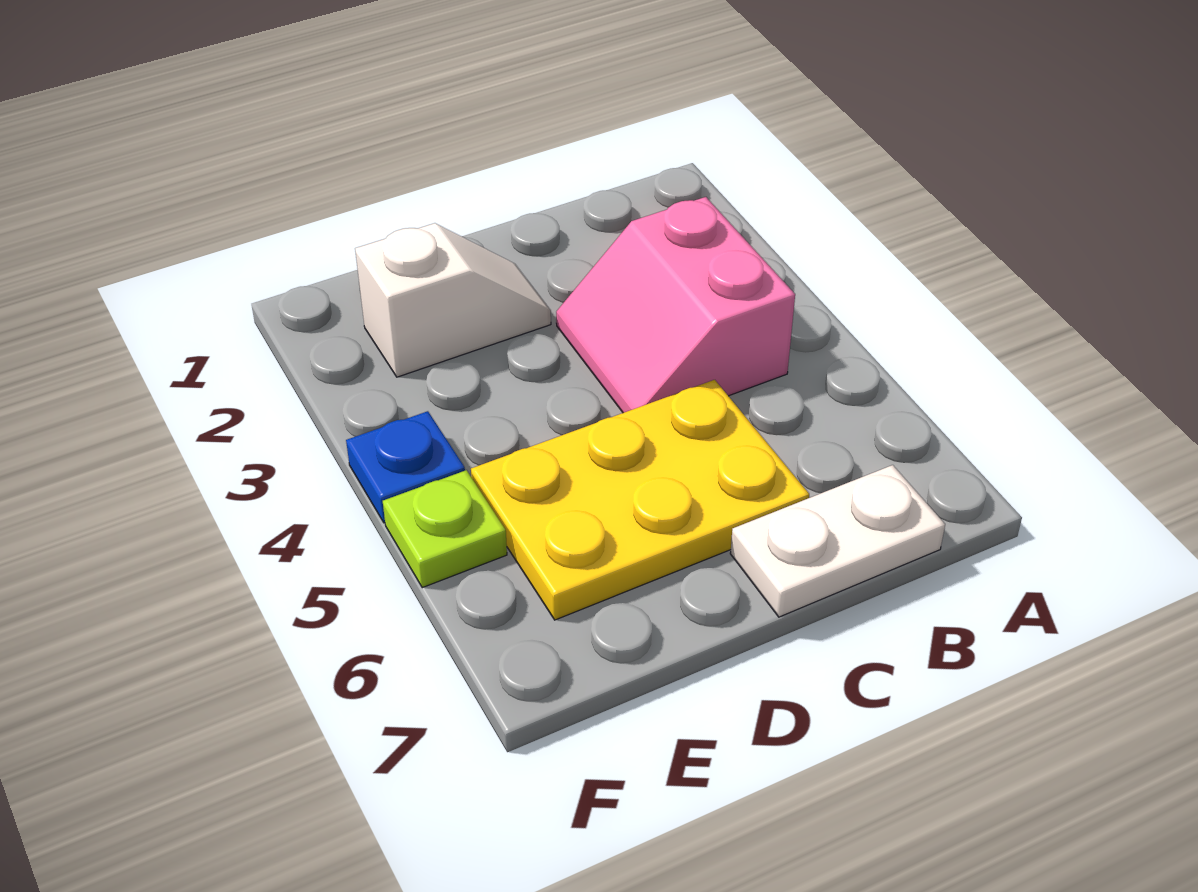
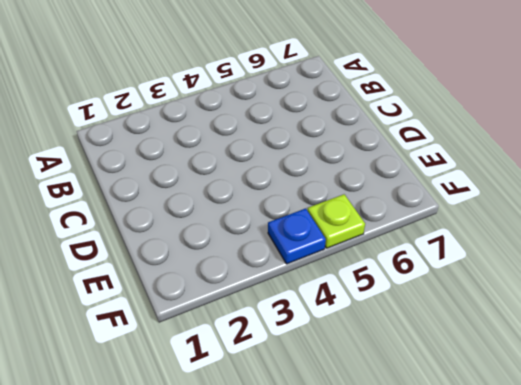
none -> pink slope B3:C4 level 1 top B
none -> white plate B7:C7 level 1

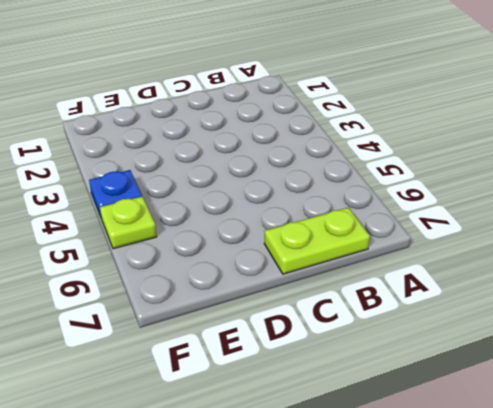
lime plate B7:C7 level 1 -> white plate B7:C7 level 1
none -> pink slope B3:C4 level 1 top B
none -> yellow plate C5:E6 level 1

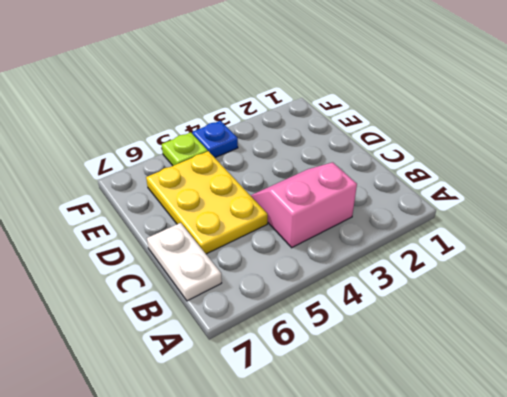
none -> white slope D2:E2 level 1 top E

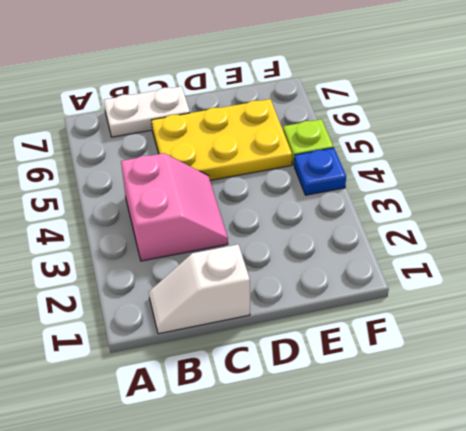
white slope B1:C1 level 1 top C -> white slope D2:E2 level 1 top E

